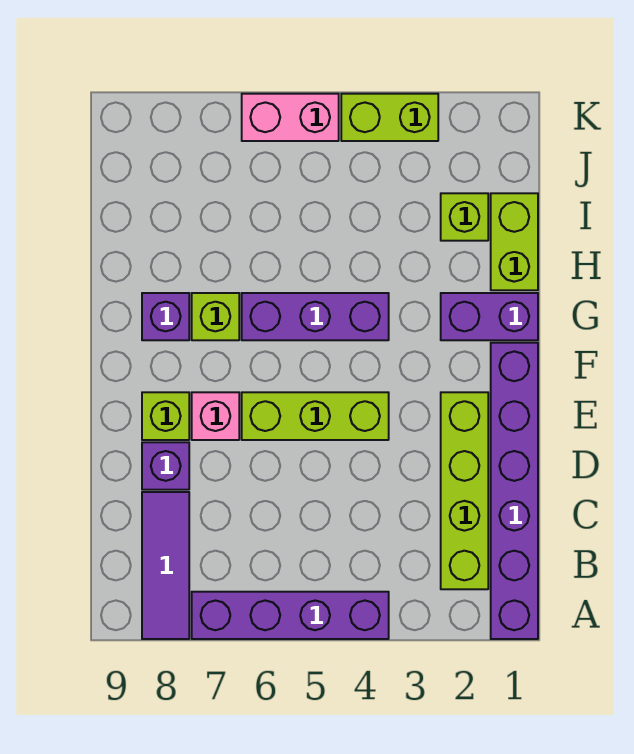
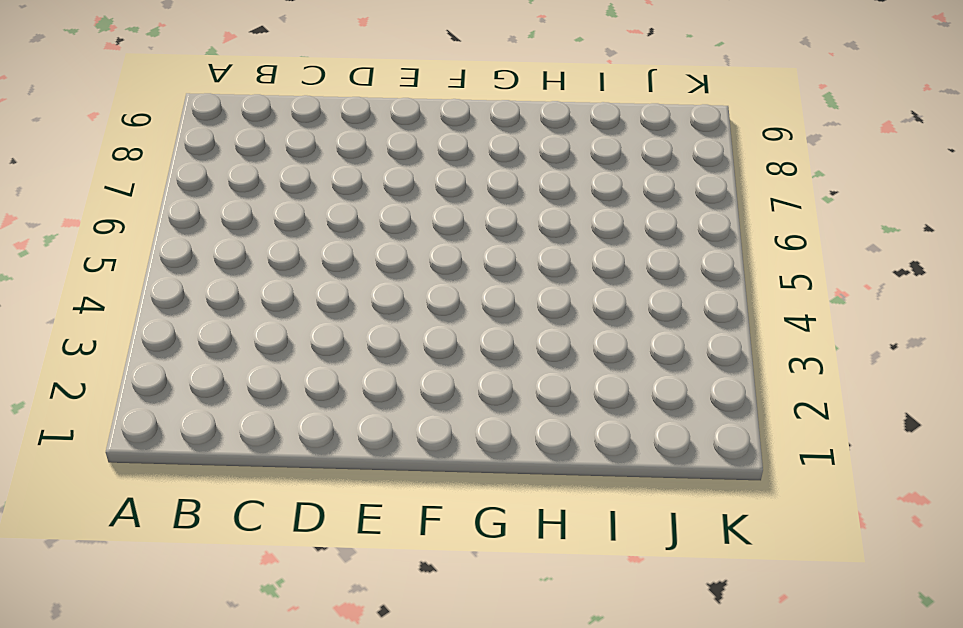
none -> purple brick A1:F1 level 1
none -> purple brick A4:A7 level 1
none -> purple tile A8:C8 level 1

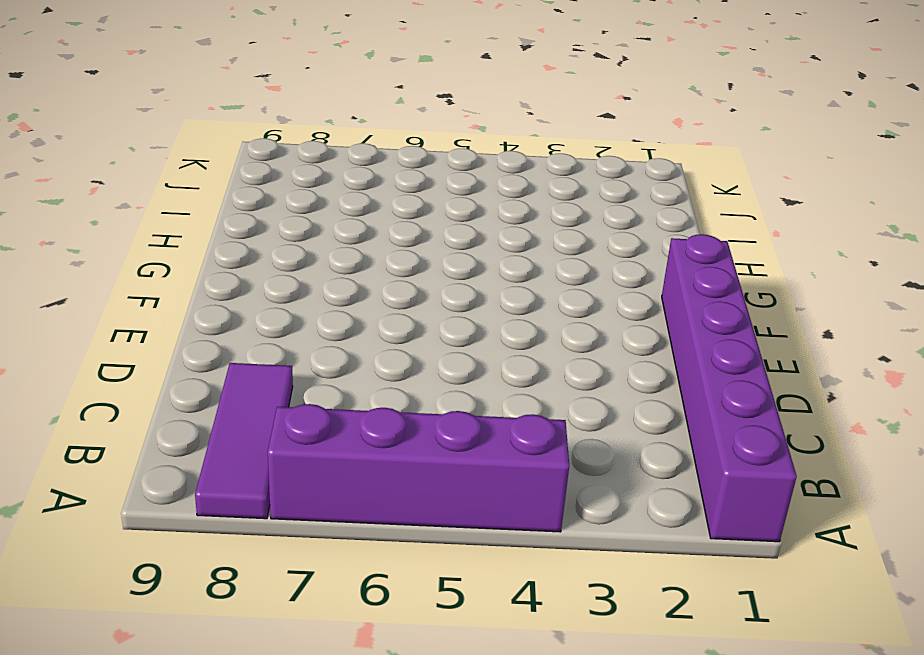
none -> lime brick B2:E2 level 1
none -> purple brick D8 level 1
none -> lime brick E4:E6 level 1

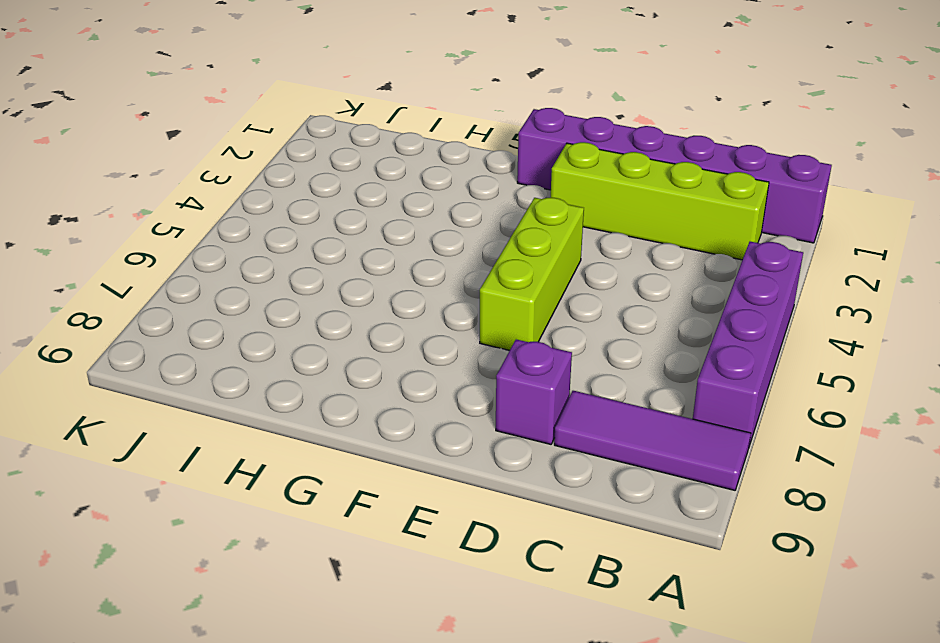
none -> pink brick E7 level 1
none -> lime brick E8 level 1
none -> purple brick G1:G2 level 1

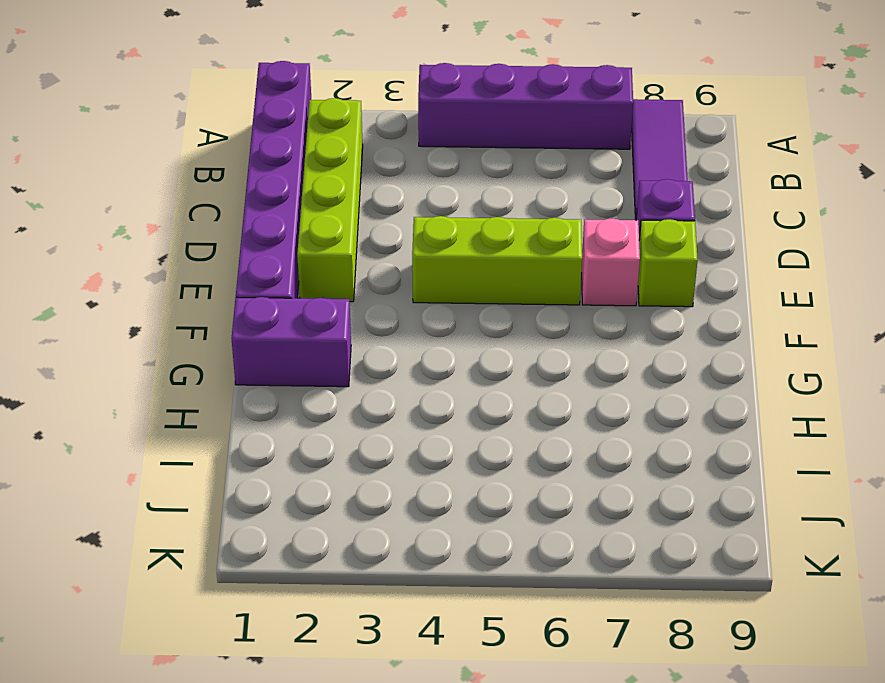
none -> purple brick G4:G6 level 1
none -> lime brick G7 level 1
none -> purple brick G8 level 1

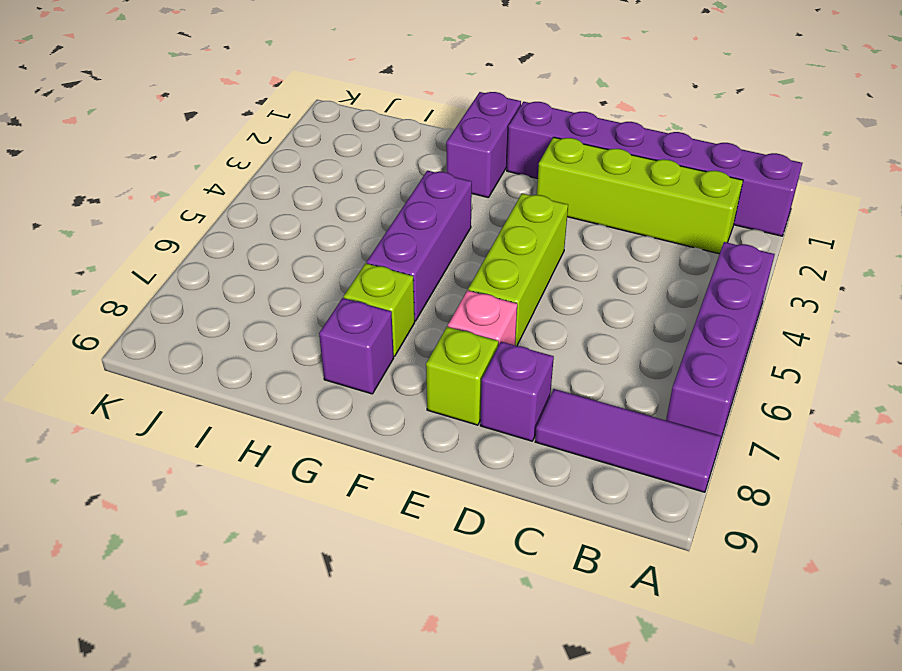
none -> lime brick H1:I1 level 1
none -> lime brick I2 level 1
none -> lime brick K3:K4 level 1

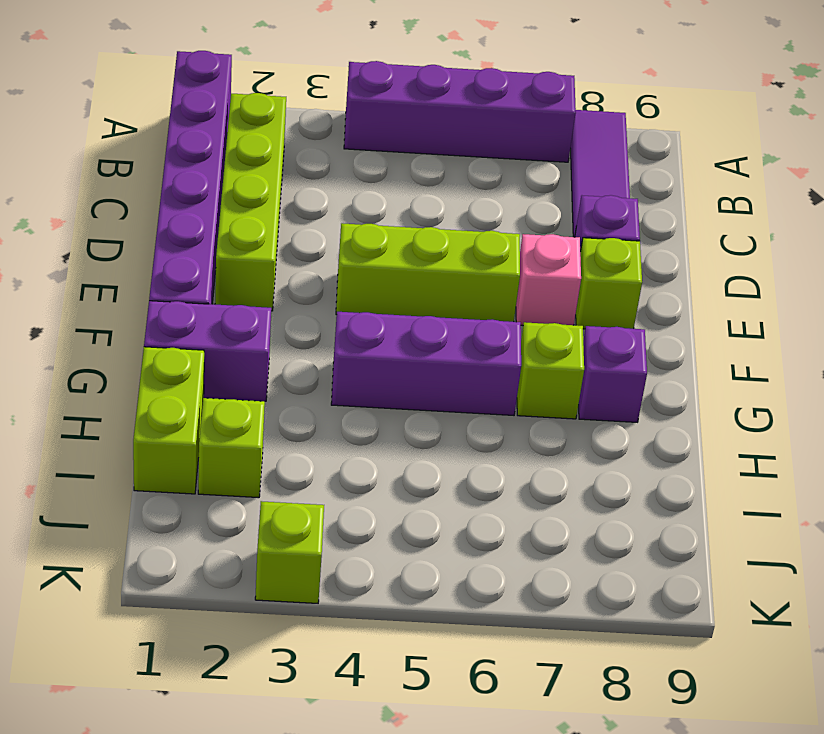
lime brick K3 level 1 -> lime brick K3:K4 level 1
none -> pink brick K5:K6 level 1

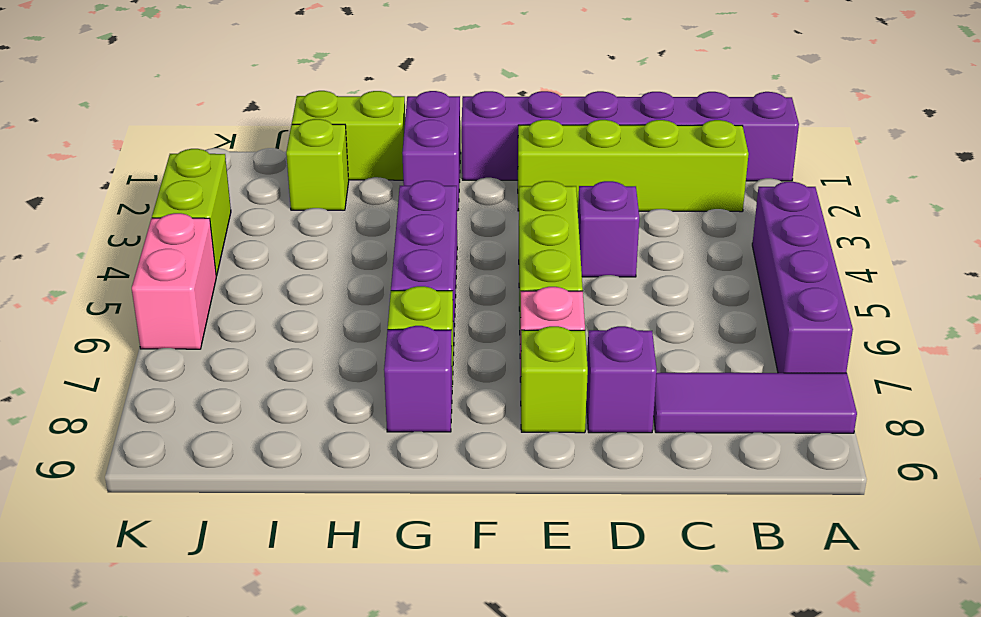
purple brick D4 level 1 -> none

